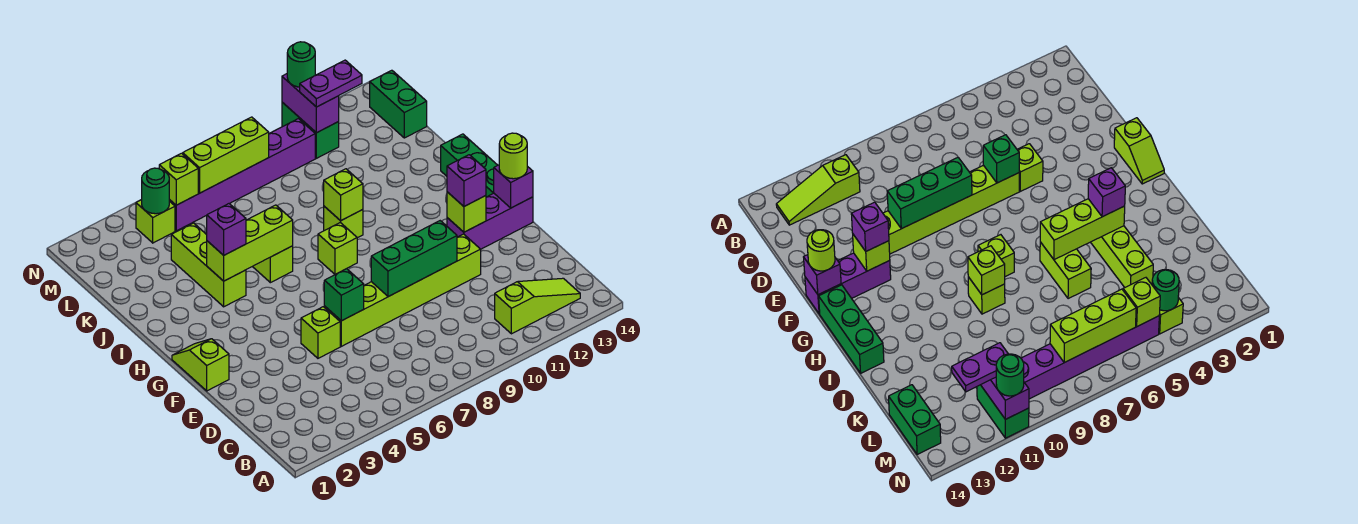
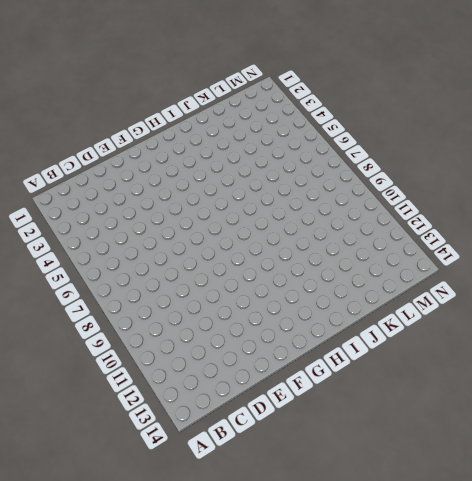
none -> lime slope B11:B13 level 1 top 11
none -> lime brick E5 level 1
none -> lime brick E6:E11 level 1

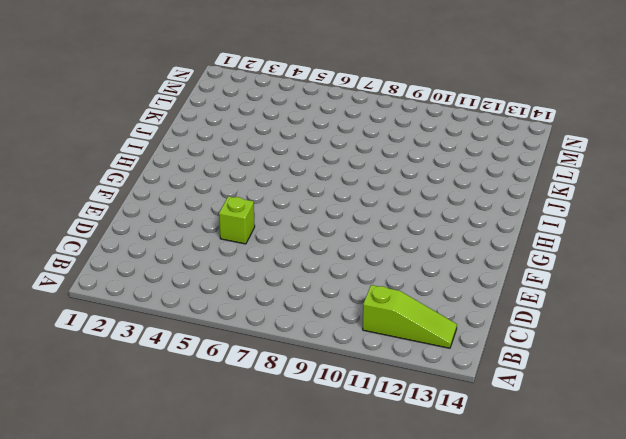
none -> lime brick E6:E11 level 1
none -> lime slope F1:G1 level 1 top F
none -> purple brick F12:F14 level 1

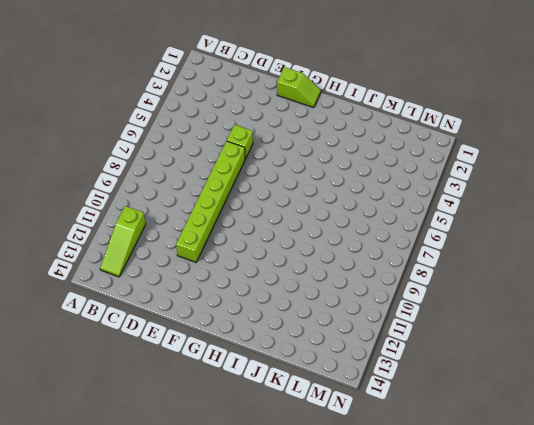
none -> purple brick F12:F14 level 1
none -> green brick G14:I14 level 1
none -> lime brick H8 level 1

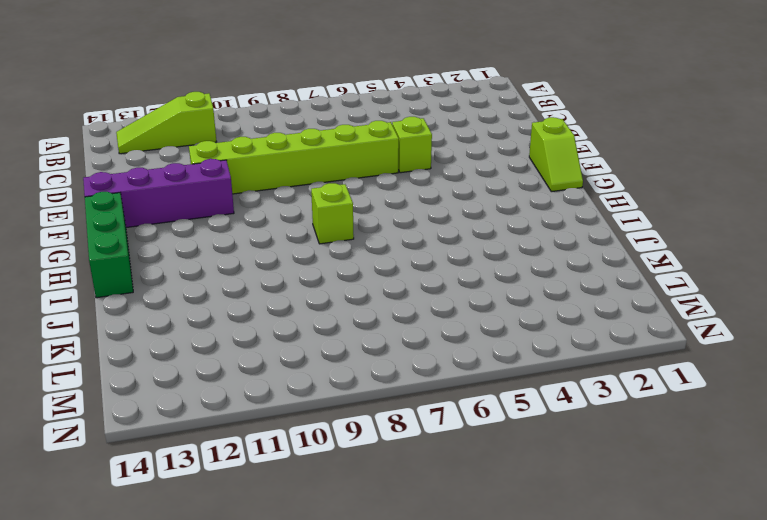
purple brick F11:F14 level 1 -> purple brick F12:F14 level 1
none -> lime brick I4:K4 level 1
none -> lime brick I6:J6 level 1
none -> lime brick I9 level 1

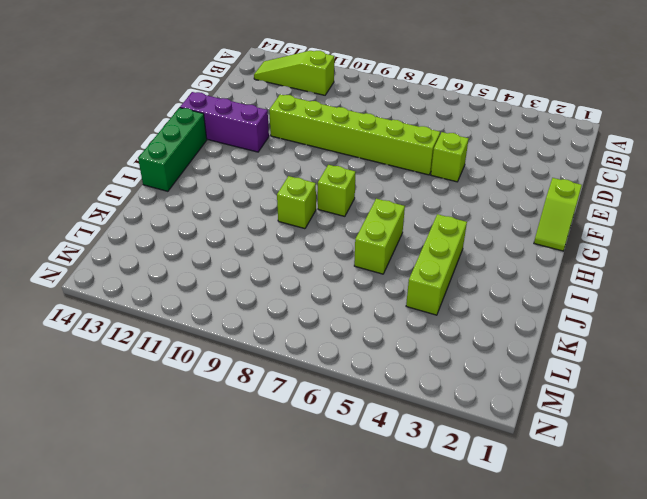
none -> green brick L14:M14 level 1
none -> lime brick M4 level 1
none -> purple brick M5:M10 level 1

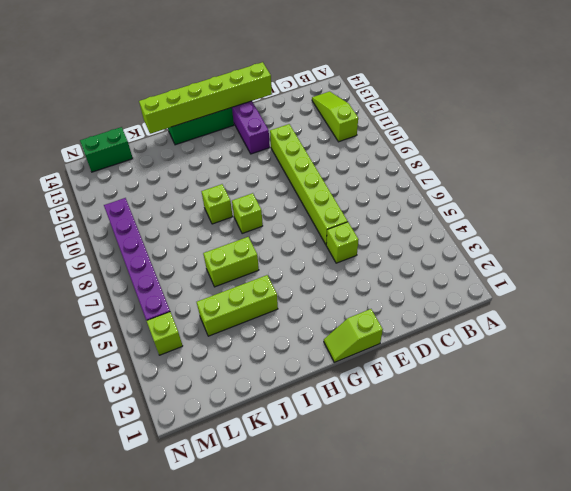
lime brick E14:J14 level 2 -> purple brick F14 level 2
none -> green brick M11:N11 level 1
none -> green brick E6 level 2
none -> green brick E8:E10 level 2

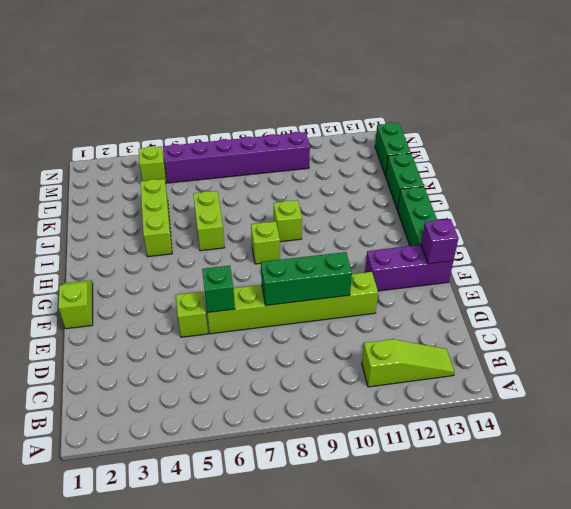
green brick J14:K14 level 1 -> green brick M11:N11 level 1
none -> lime brick F12 level 2
none -> lime brick I4:I6 level 2
none -> lime brick I9 level 2

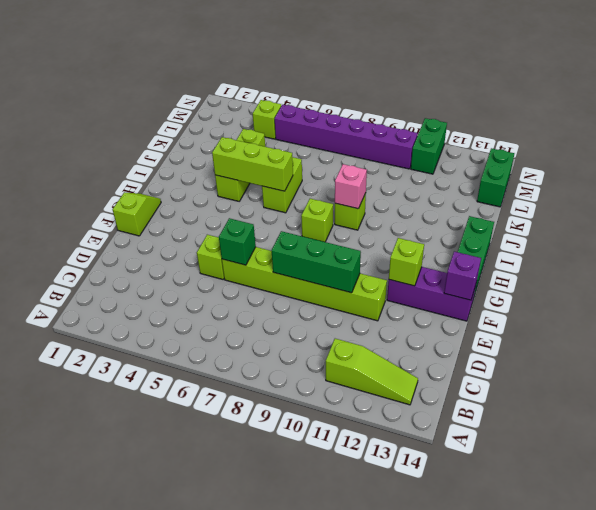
pink brick I9 level 2 -> lime brick I9 level 2
none -> green round brick M4 level 2
none -> lime brick M5 level 2
none -> lime brick M6:M8 level 2

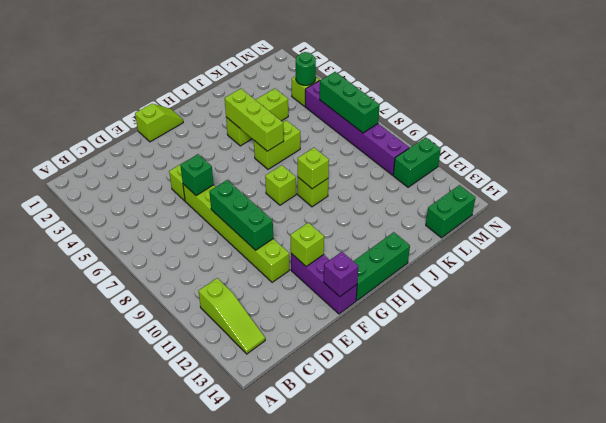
green brick M6:M8 level 2 -> lime brick M6:M8 level 2
none -> lime brick M5 level 2
none -> purple brick M11:N11 level 2
none -> purple brick F12 level 3

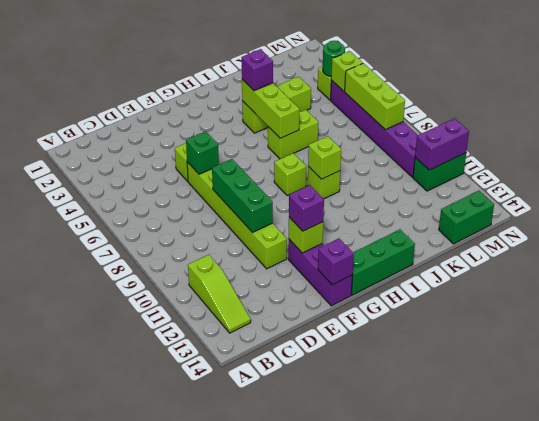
none -> lime slope F1:G1 level 1 top F
none -> lime round brick F14 level 3
none -> purple plate M11:M12 level 3

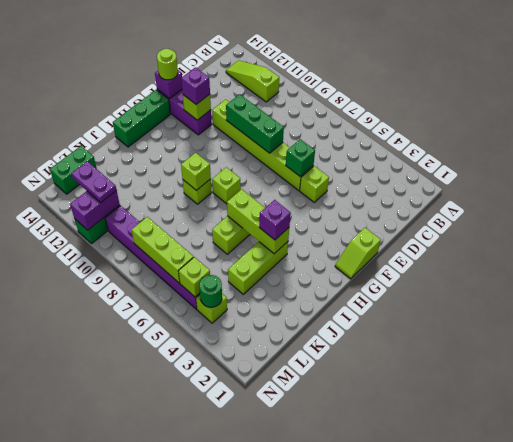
none -> green round brick N11 level 3

